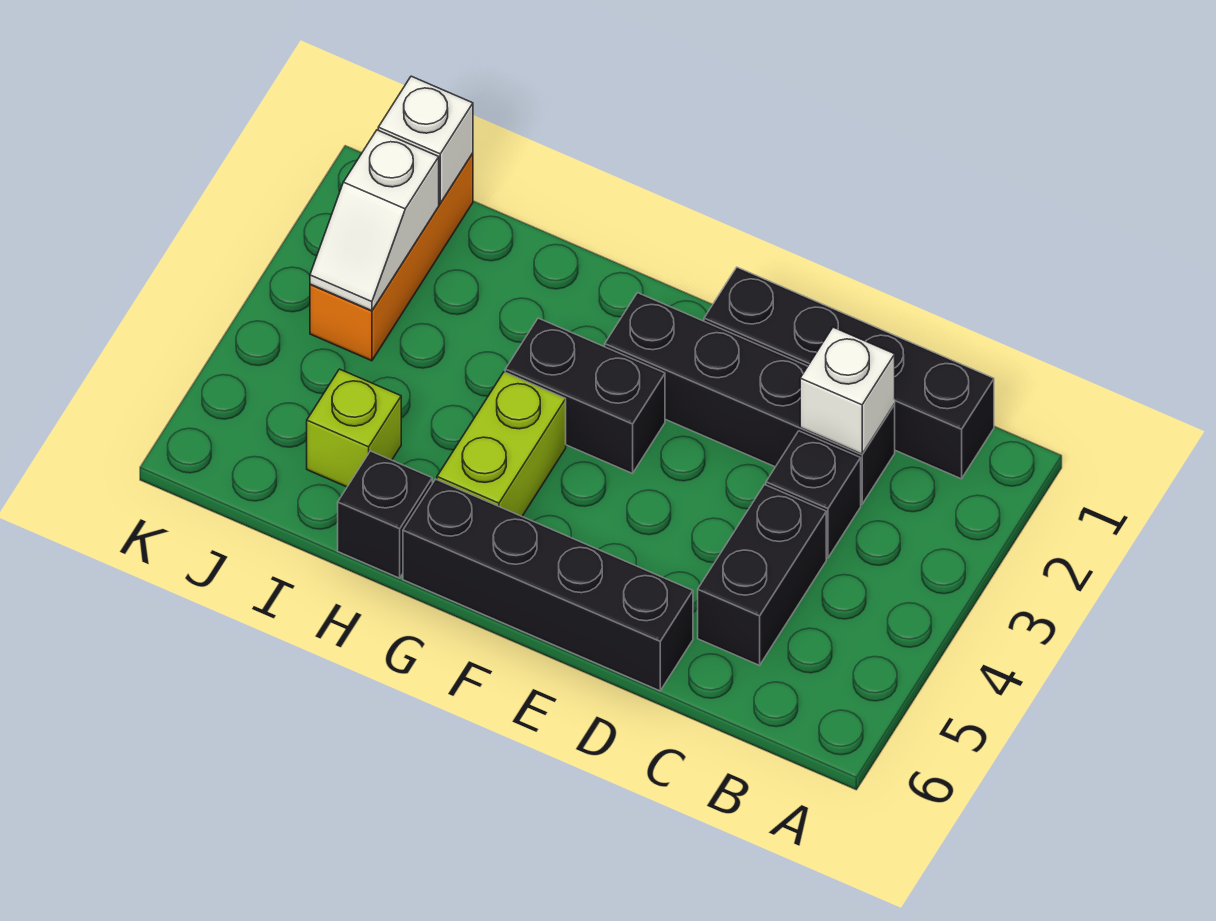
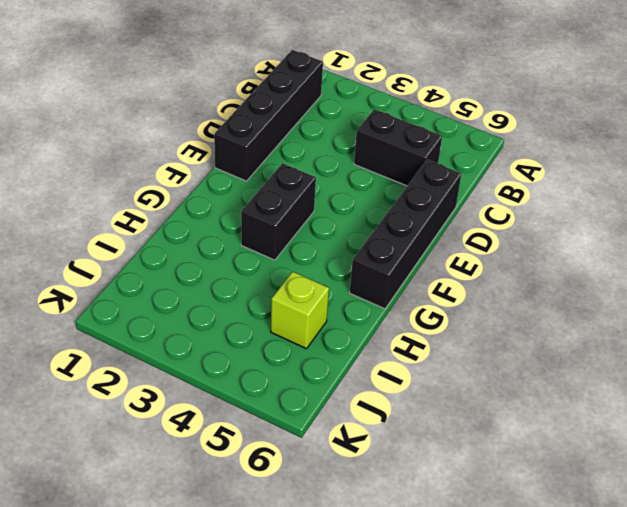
none -> black brick C2:F2 level 1
none -> black brick C3 level 1
none -> lime brick G4:G5 level 1

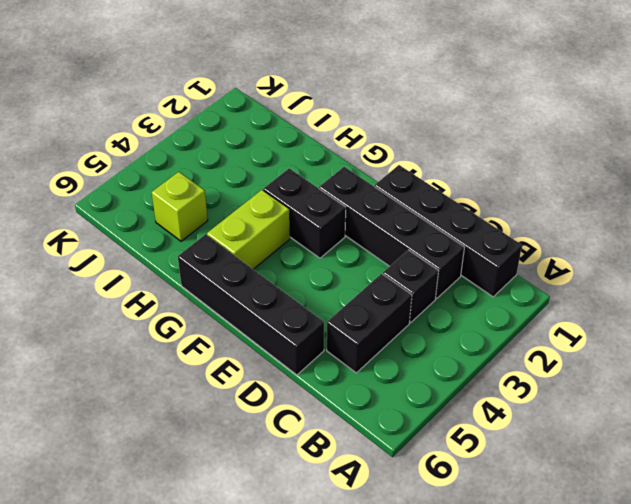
none -> black brick H6 level 1
none -> orange brick J1:J3 level 1
none -> white brick C2 level 2

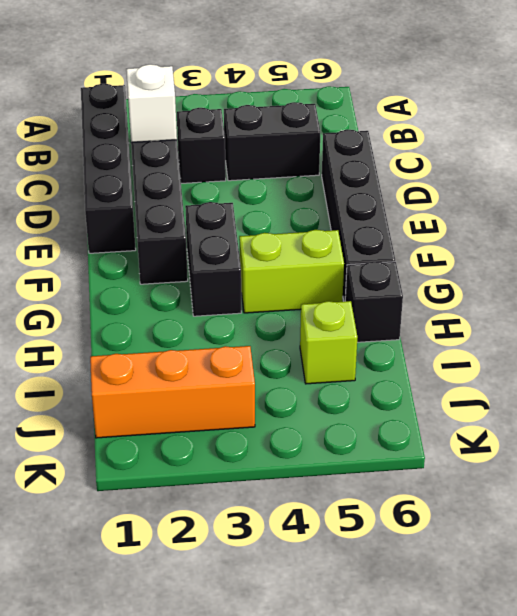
none -> white brick J1 level 2
none -> white slope J2:J3 level 2 top 2

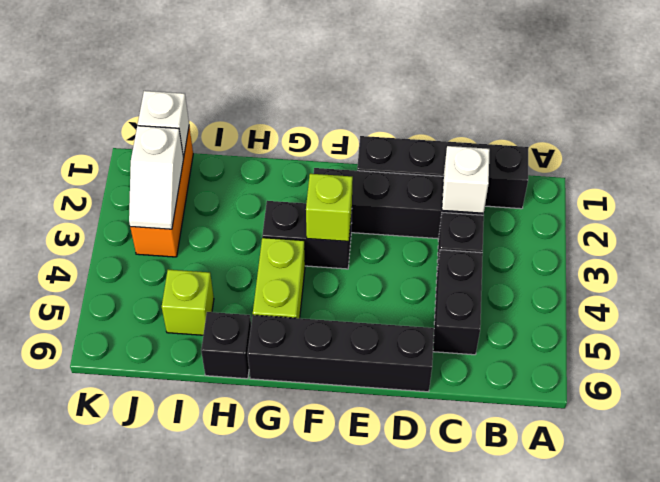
lime brick F3 level 2 -> none

